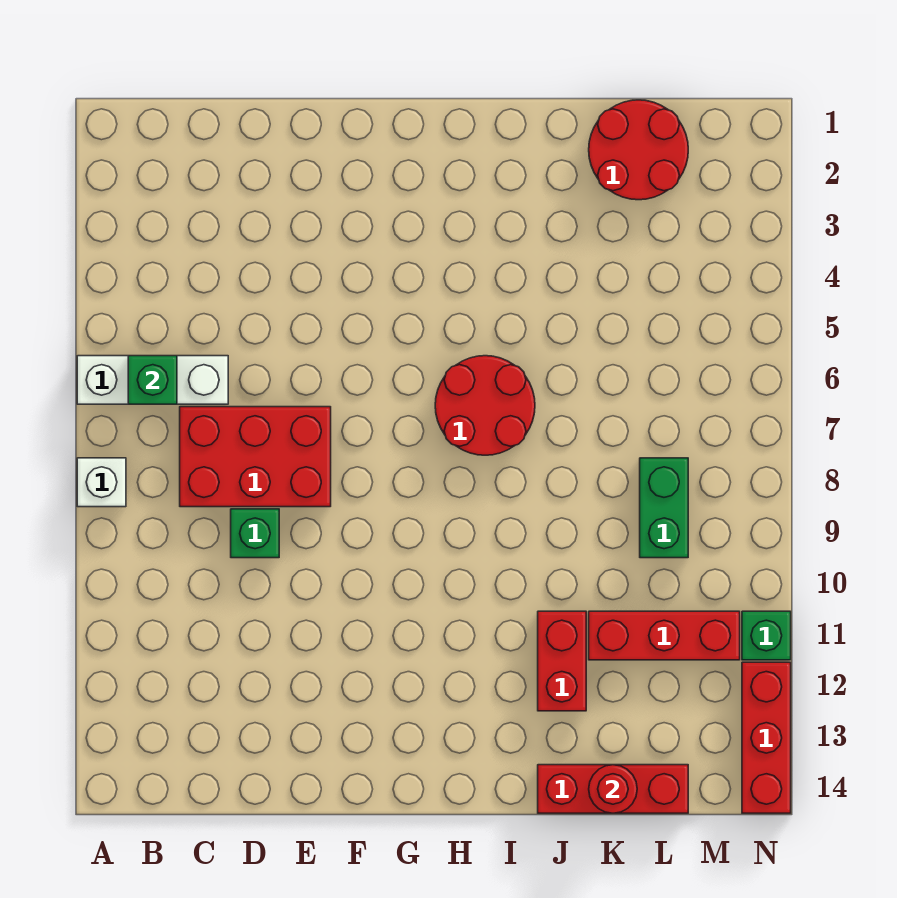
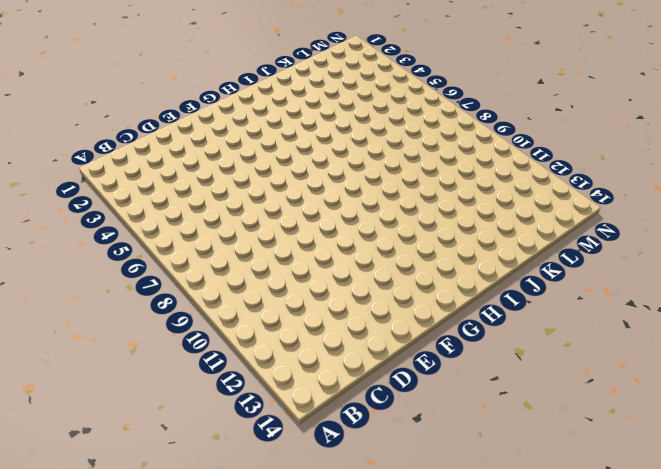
none -> white brick A6:C6 level 1
none -> white brick A8 level 1
none -> red brick C7:E8 level 1

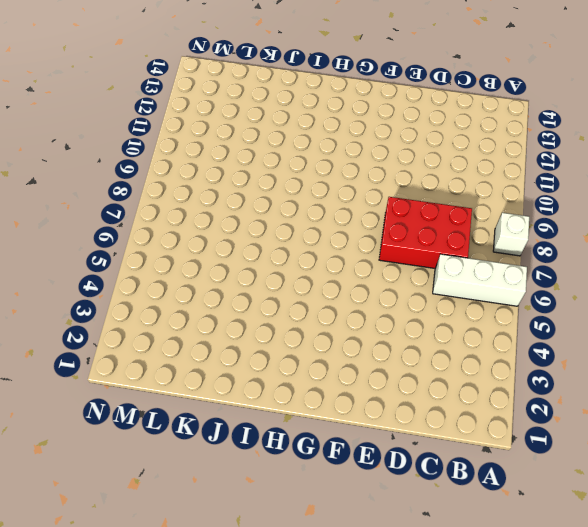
none -> green brick D9 level 1
none -> red round brick H6:I7 level 1
none -> red brick J11:J12 level 1

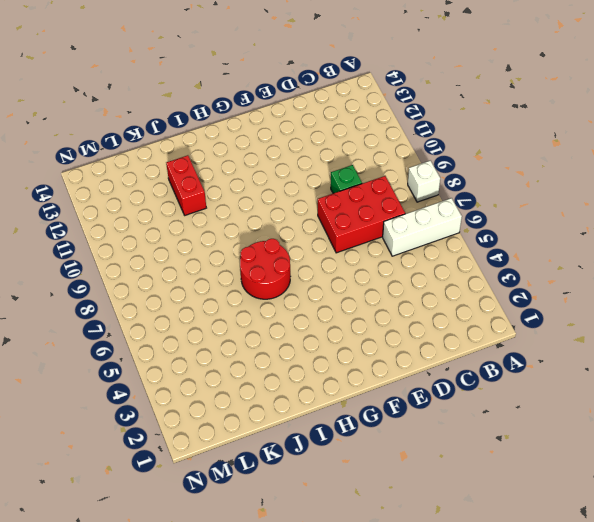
none -> red brick J14:L14 level 1
none -> red round brick K1:L2 level 1
none -> red brick K11:M11 level 1

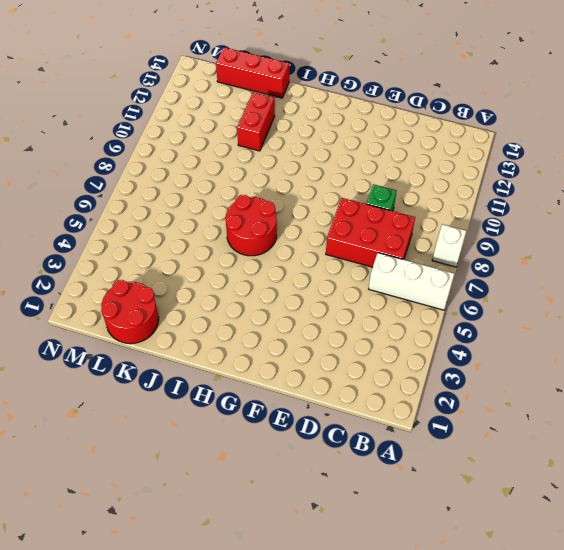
none -> red brick K11:M11 level 1
none -> green brick L8:L9 level 1
none -> green brick N11 level 1

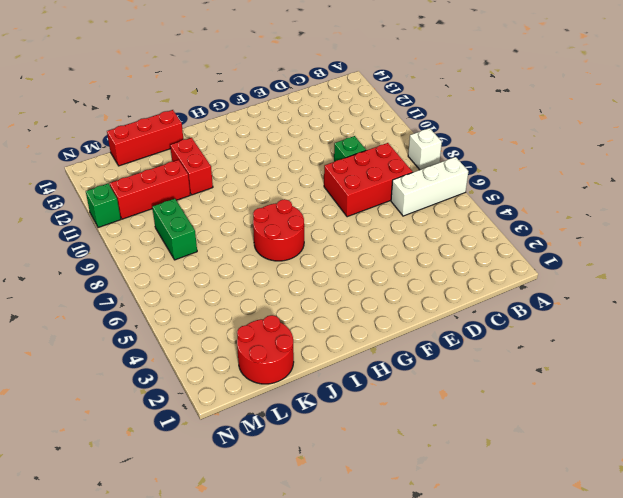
none -> red brick N12:N14 level 1
none -> green brick B6 level 2
none -> red round brick K14 level 2

